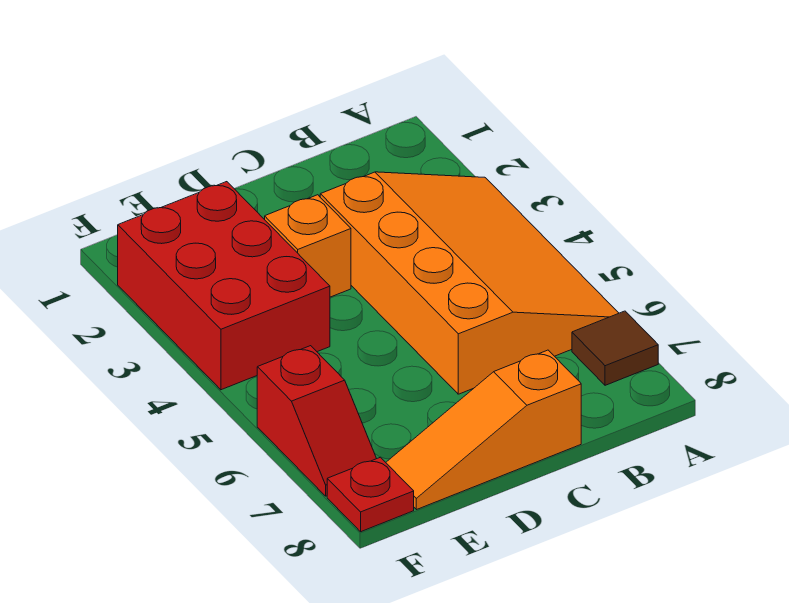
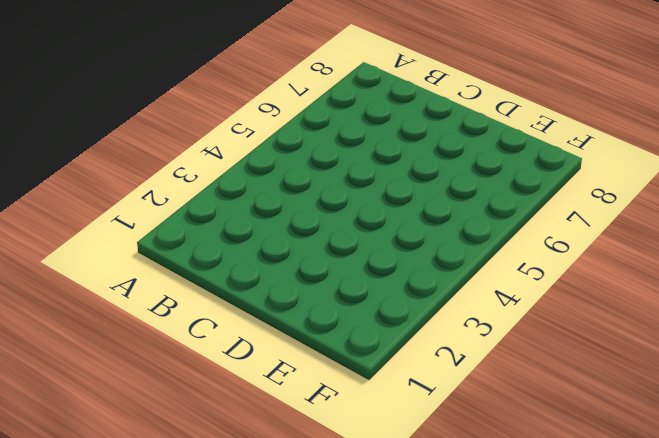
none -> orange slope A3:C6 level 1 top C
none -> brown tile A7 level 1

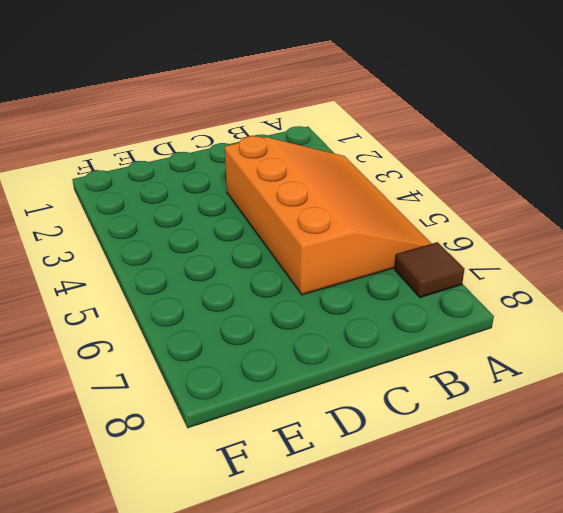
none -> orange slope C8:E8 level 1 top C
none -> orange brick D3 level 1

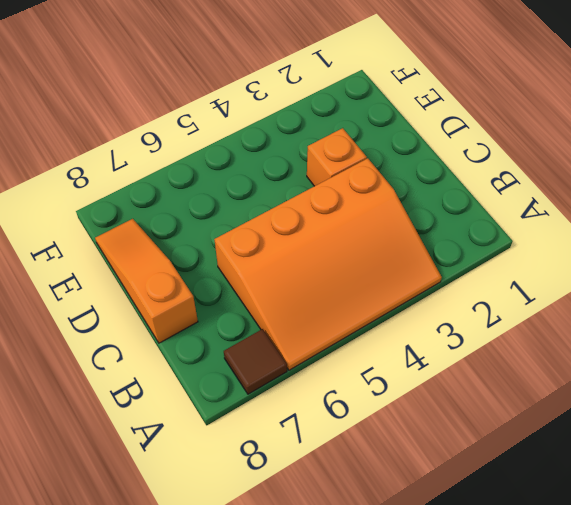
none -> red brick E2:F4 level 1
none -> red slope F6:F7 level 1 top 6

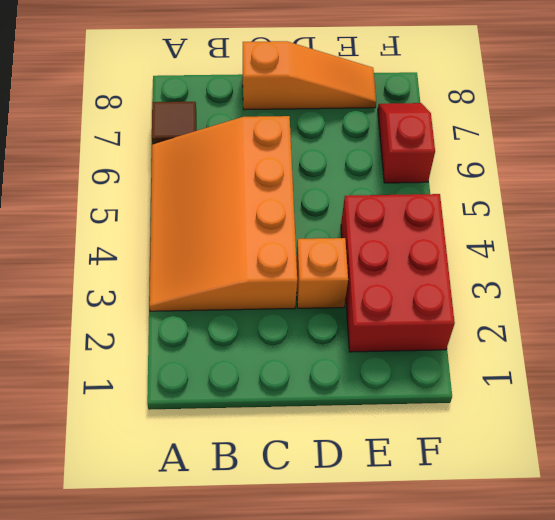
none -> red plate F8 level 1

